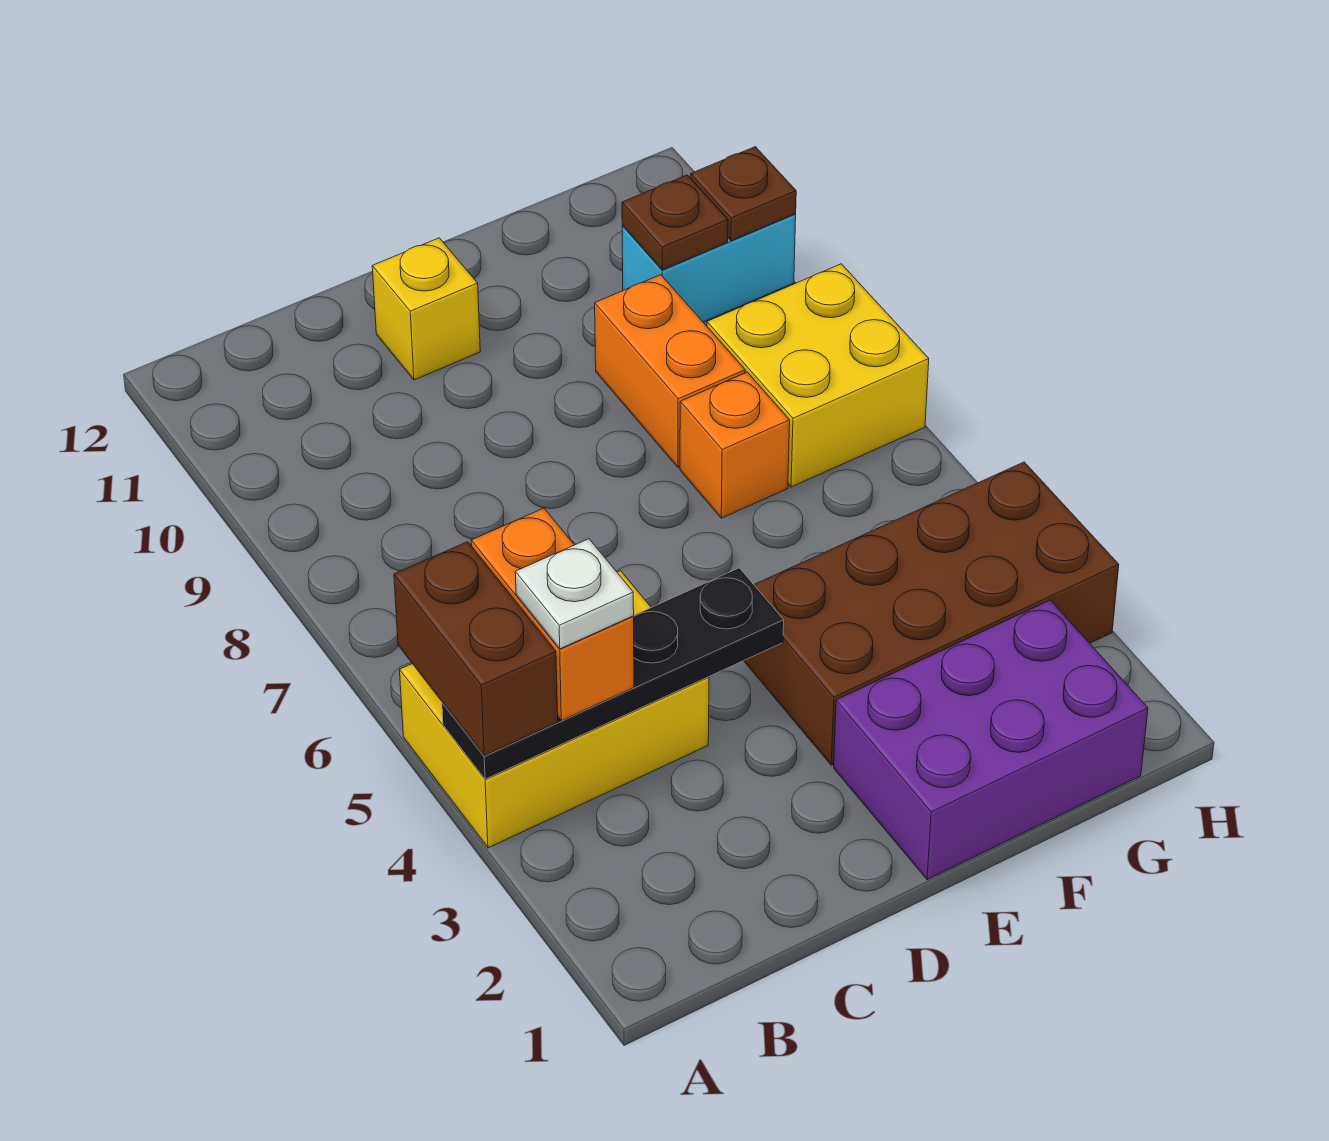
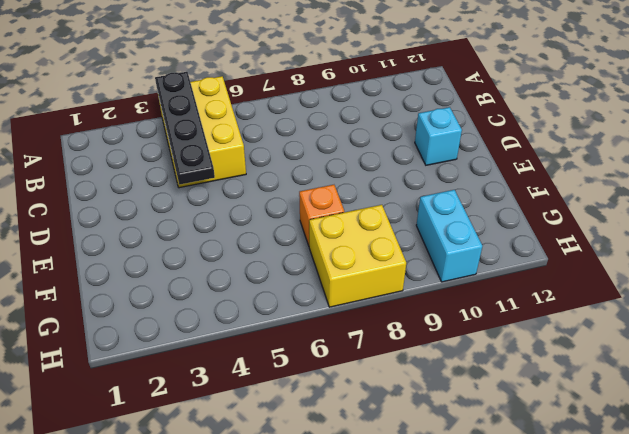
cyan brick D11 level 1 -> yellow brick D11 level 1
none -> purple brick E1:G2 level 1
none -> brown brick E3:H4 level 1
none -> orange brick F8:F9 level 1

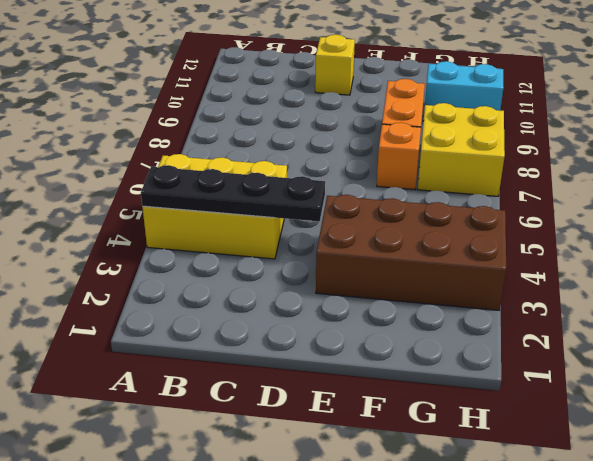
none -> purple brick E1:G2 level 1
none -> brown plate G10 level 2
none -> brown plate H10 level 2

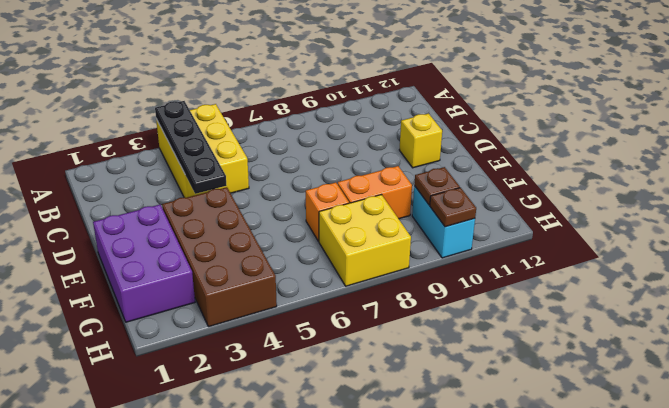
none -> brown brick A4:A5 level 3
none -> orange brick B4:B5 level 3
none -> white plate B4 level 4

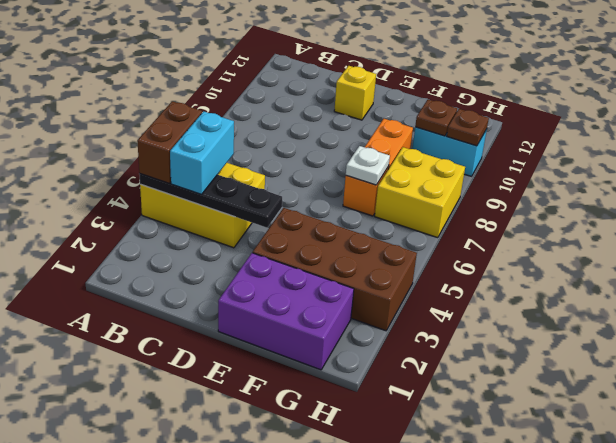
cyan brick B4:B5 level 3 -> orange brick B4:B5 level 3
white plate F7 level 2 -> white plate B4 level 4

